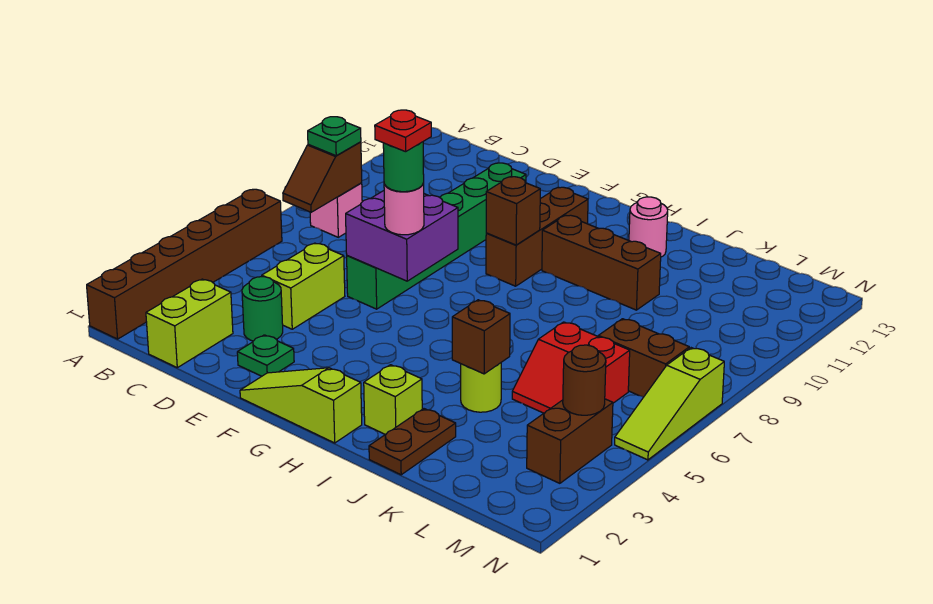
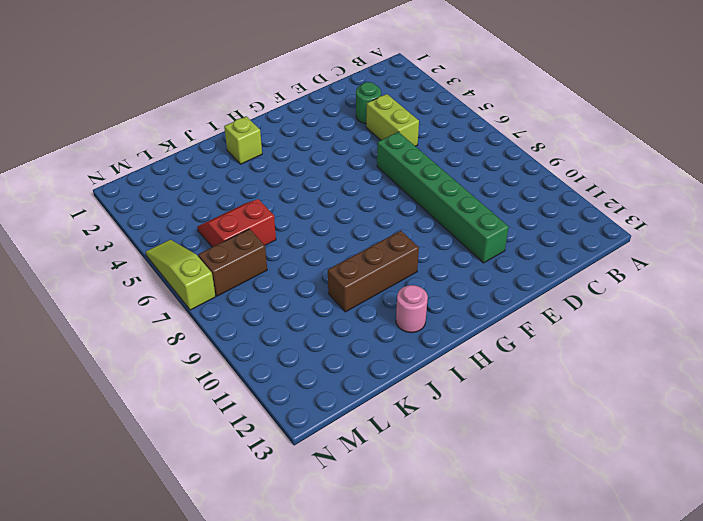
none -> brown brick A1:A6 level 1
none -> pink brick B8 level 1
none -> lime brick C1:C2 level 1

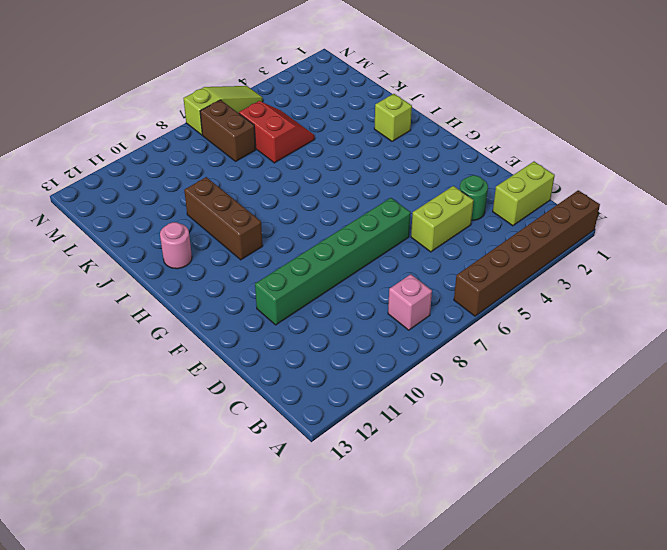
none -> green plate E2 level 1
none -> lime slope F1:H1 level 1 top H
none -> brown brick G9:G11 level 1

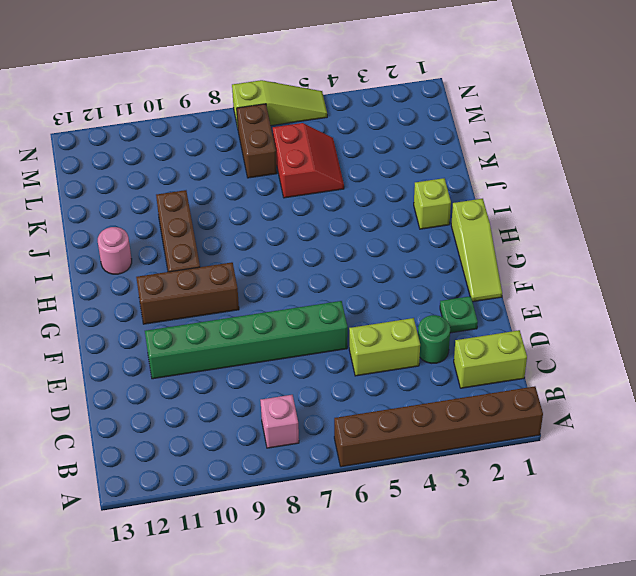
none -> brown plate J1:J2 level 1
none -> lime round brick J4 level 1
none -> brown brick M3:M4 level 1

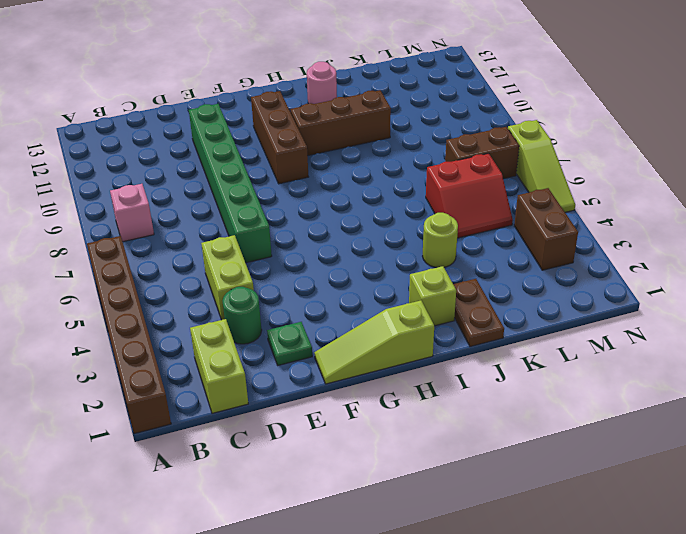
none -> brown slope B7:B8 level 2 top 8
none -> purple brick E6:F7 level 2
none -> brown brick G9 level 2

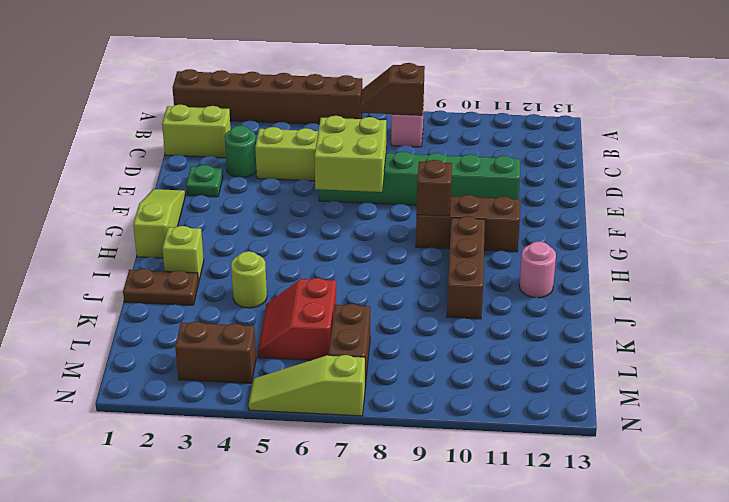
lime brick E6:F7 level 2 -> purple brick E6:F7 level 2
none -> brown brick J4 level 2
none -> brown round brick M4 level 2
none -> green plate B8 level 3

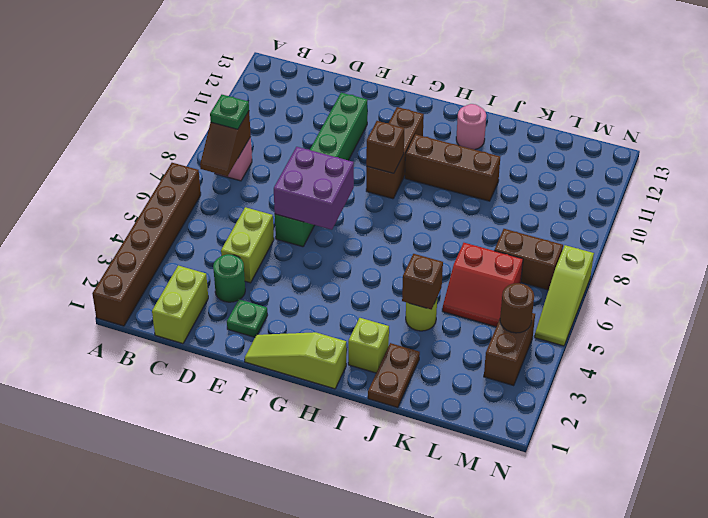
none -> pink round brick F6 level 3
none -> green round brick F6 level 4
none -> red plate F6 level 5

